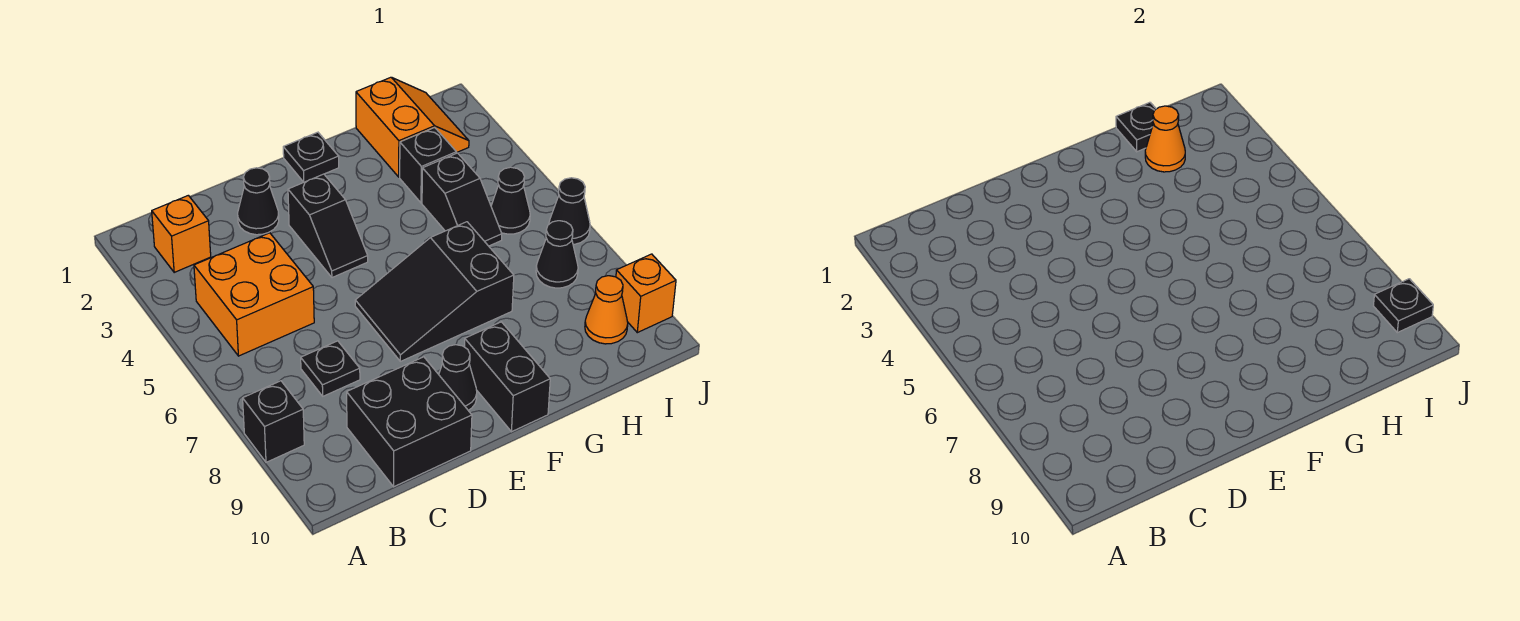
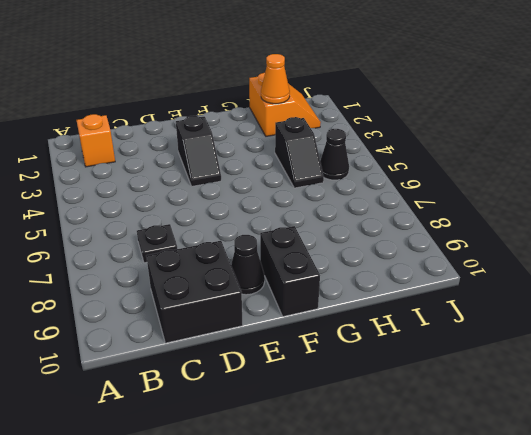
none -> black brick A8 level 1
none -> orange brick B4:C5 level 1
none -> black cone D2 level 1

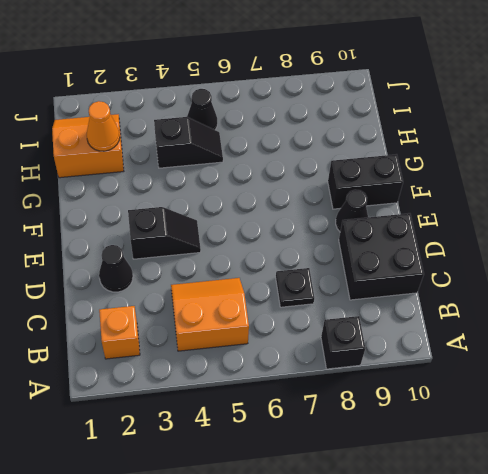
orange slope B4:C5 level 1 top B -> orange brick B4:C5 level 1
none -> black slope E6:G7 level 1 top G
none -> black plate F1 level 1
none -> black brick H3 level 1

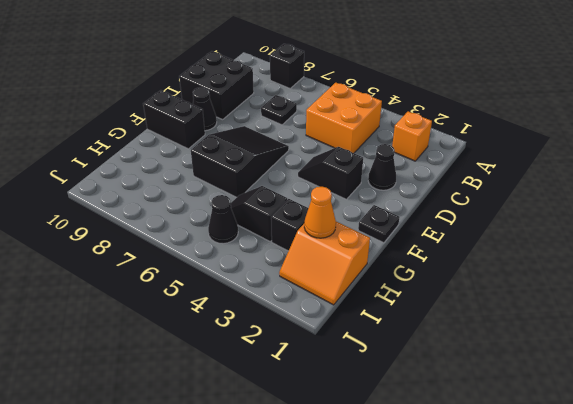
none -> black cone I7 level 1
none -> orange cone I9 level 1
none -> black cone J6 level 1

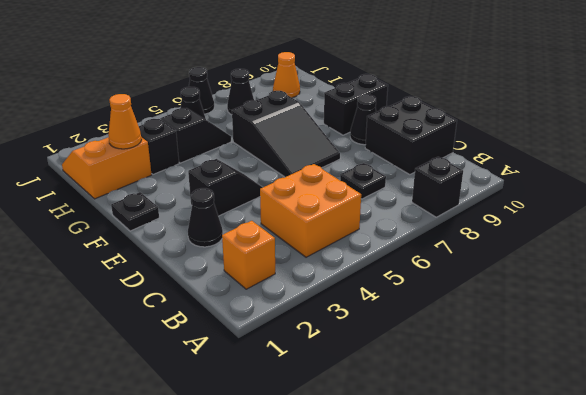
none -> orange brick J9 level 1
none -> black plate H1 level 2
none -> black plate J9 level 2

